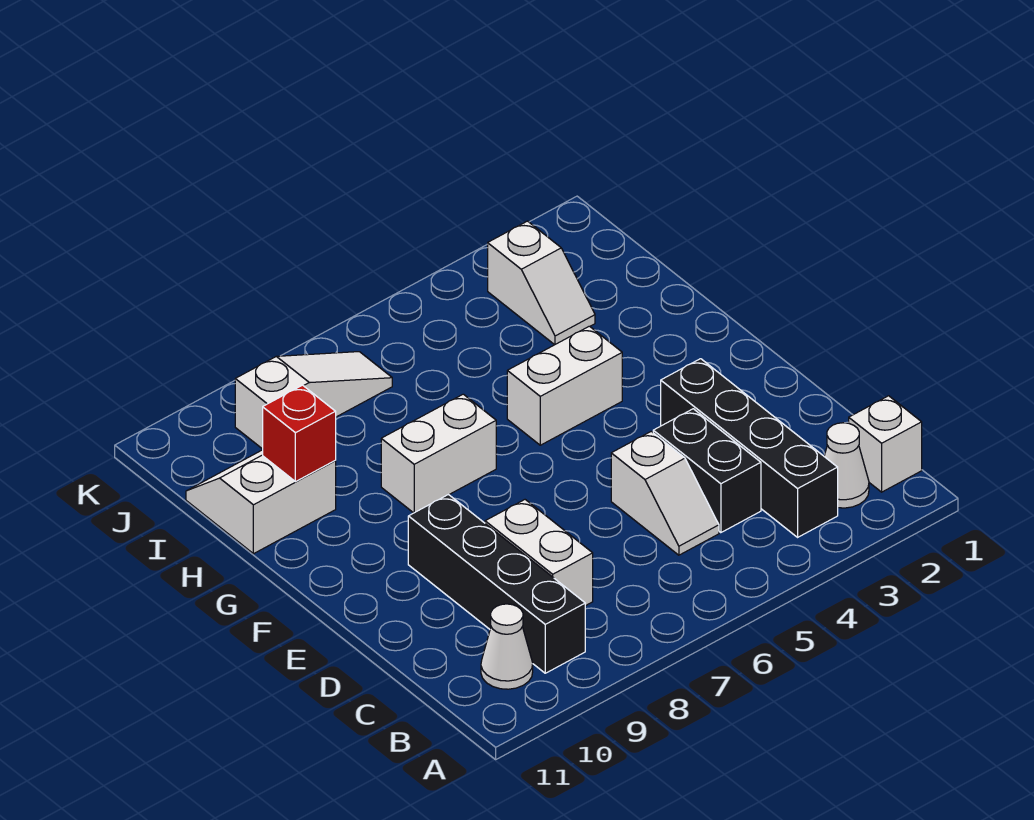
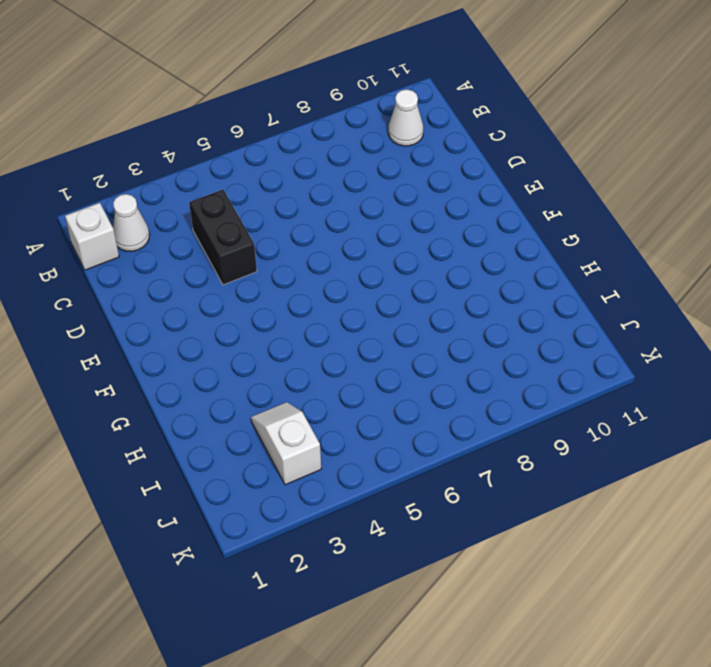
none -> black brick B3:E3 level 1
none -> black brick B9:E9 level 1
none -> white slope C5:D5 level 1 top D

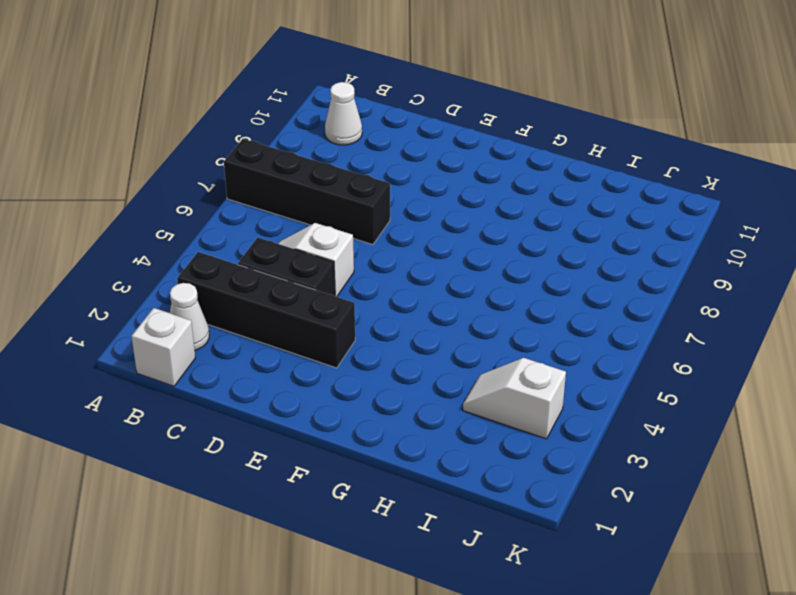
black brick A7:D7 level 1 -> black brick B9:E9 level 1
none -> white brick C8:D8 level 1
none -> white brick G4:G5 level 1
none -> white brick G7:G8 level 1

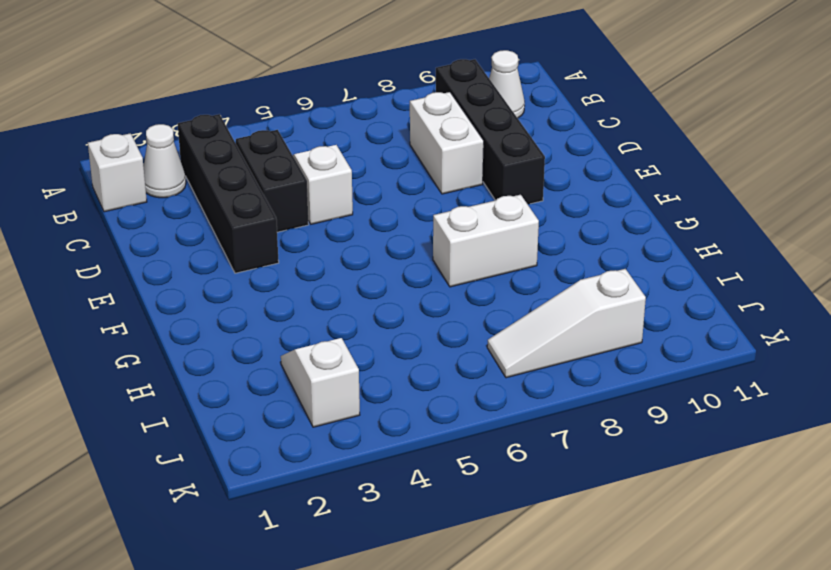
none -> white brick G4:G5 level 1
none -> white slope H10:I11 level 1 top H
none -> red brick H10 level 2

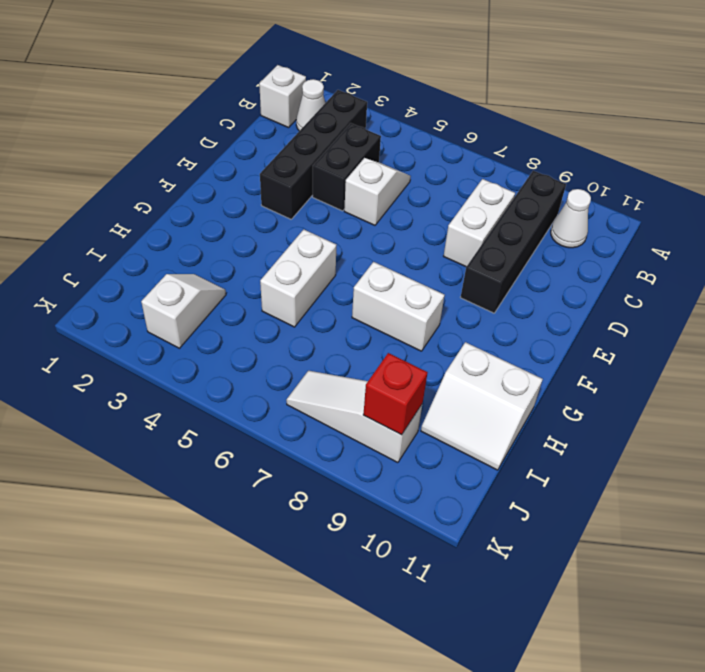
white brick G5:H5 level 1 -> white brick G4:G5 level 1
red brick J9 level 2 -> red brick H10 level 2

